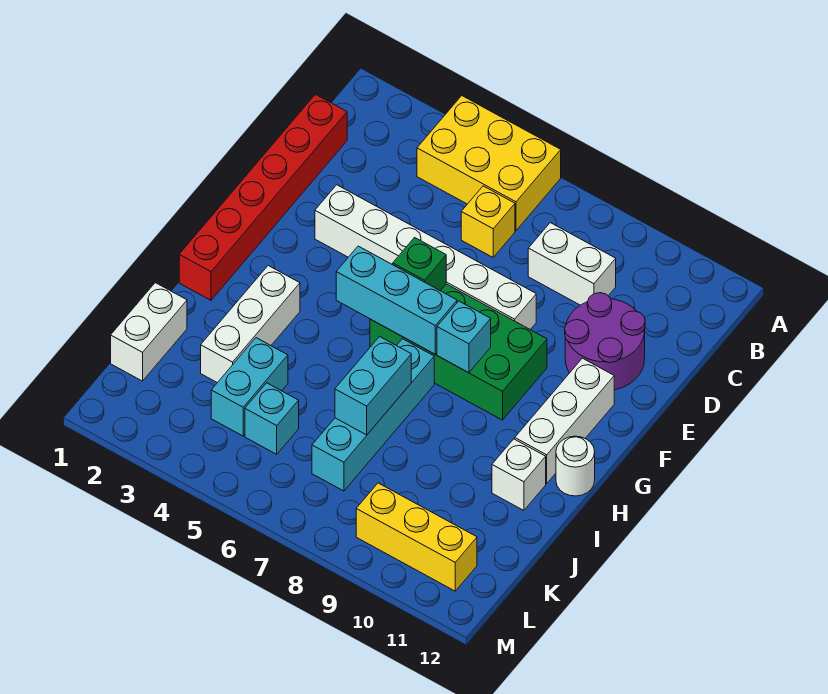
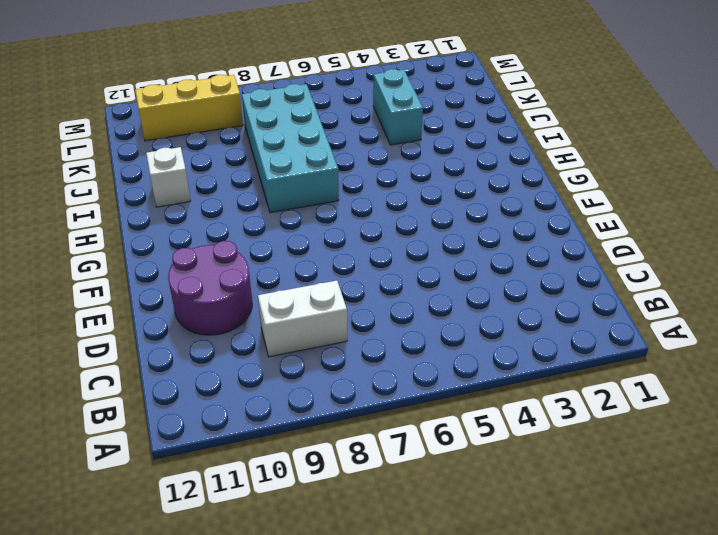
cyan brick H7:K8 level 1 -> cyan brick H7:K7 level 1
none -> yellow brick A4:B6 level 1
none -> red brick C1:H1 level 1
none -> yellow brick C6 level 1

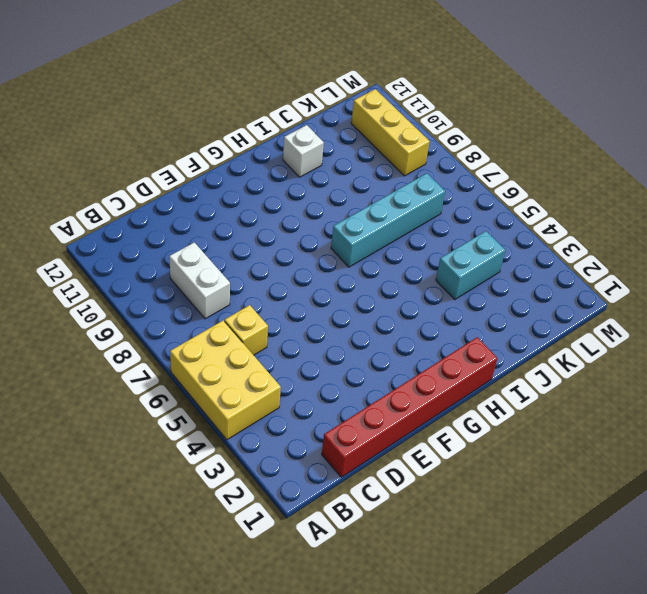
none -> purple round brick D10:E11 level 1
none -> white brick E3:E8 level 1
none -> green brick F6:G9 level 1

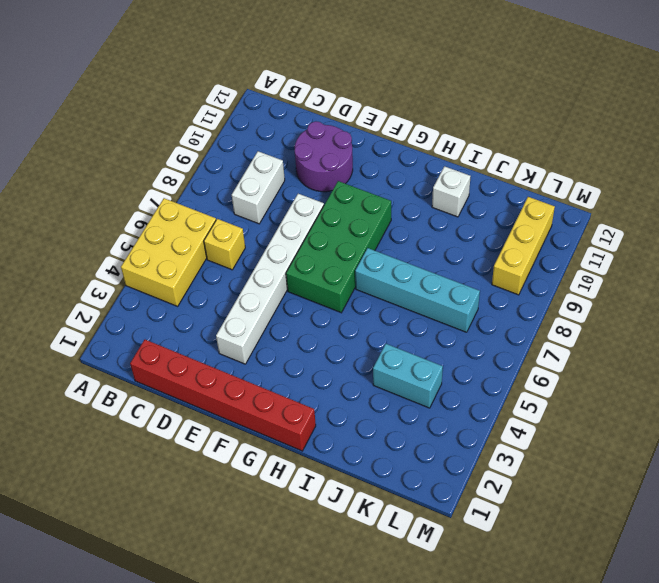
none -> white brick F11:H11 level 1
none -> white brick H3:J3 level 1
none -> white round brick H12 level 1

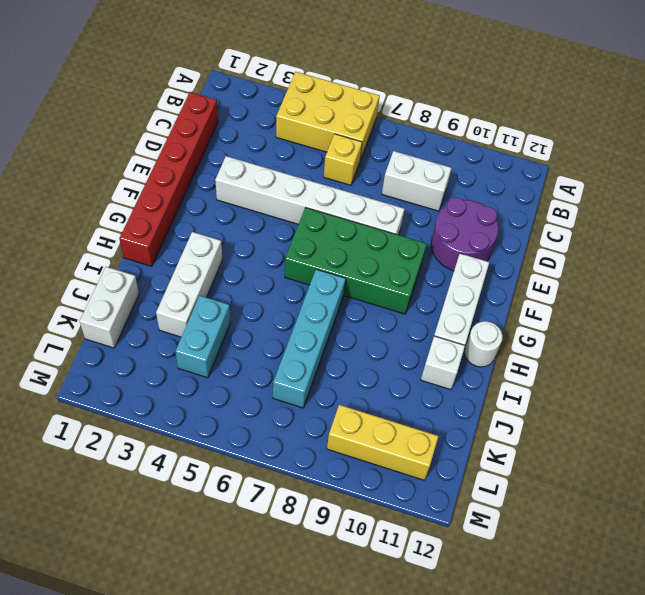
none -> cyan brick K5 level 1
none -> green brick F6 level 2
none -> cyan brick G5:G7 level 2

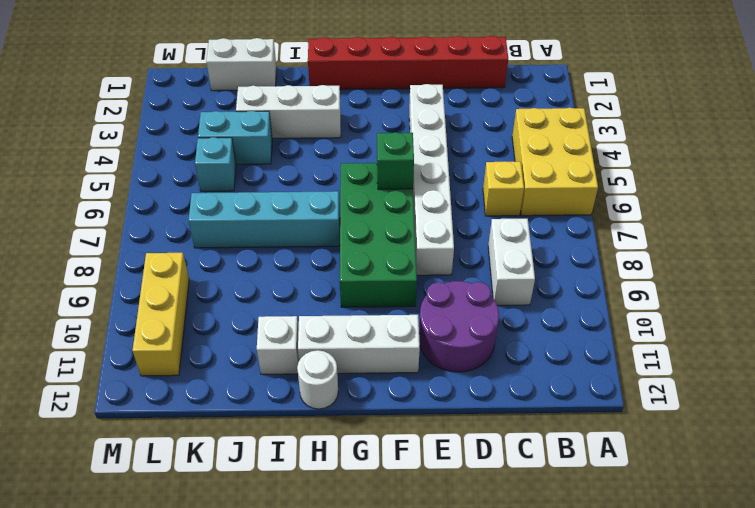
none -> cyan brick G5:G7 level 2
none -> cyan brick G8 level 2
none -> cyan brick I7:J7 level 2

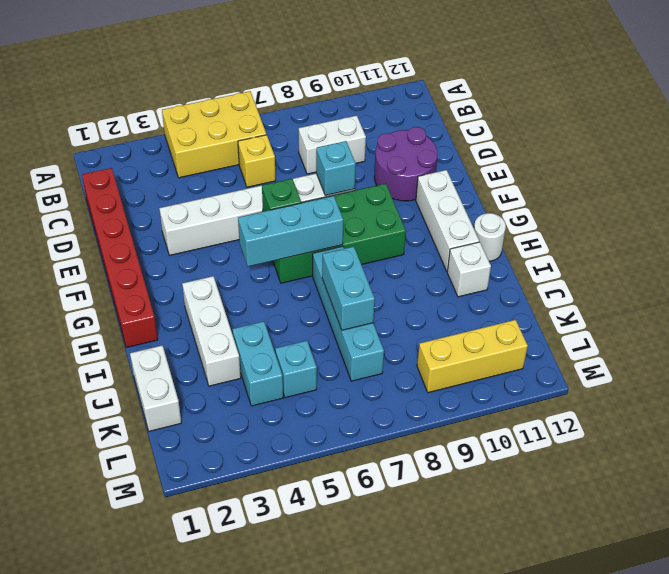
cyan brick E8 level 2 -> cyan brick G8 level 2

